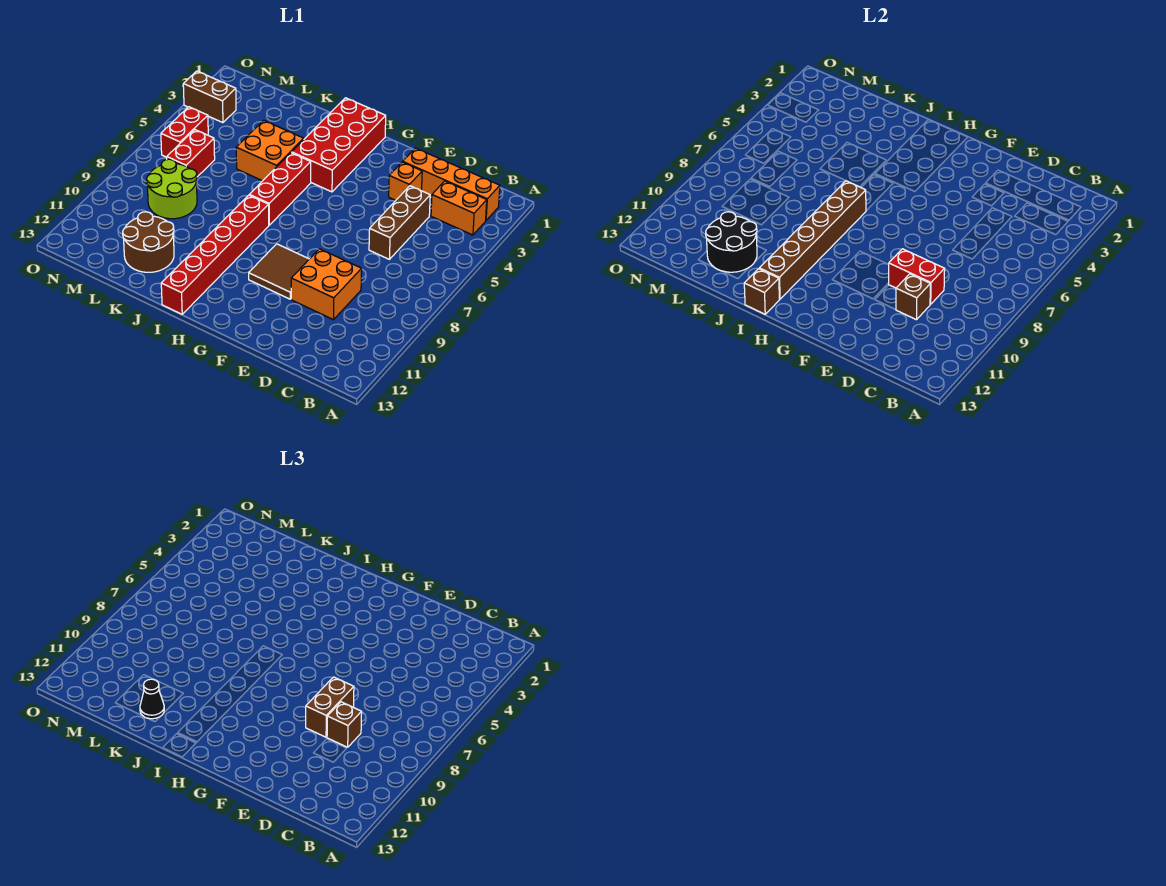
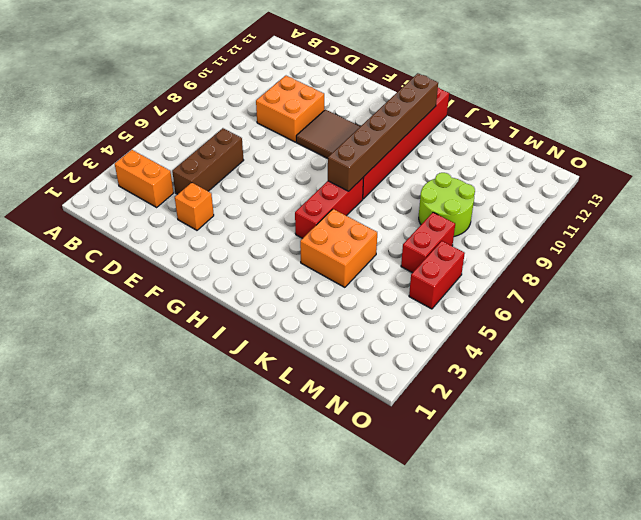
none -> orange brick B2:E2 level 1
none -> red brick H1:I4 level 1
none -> brown round brick K11:L12 level 1

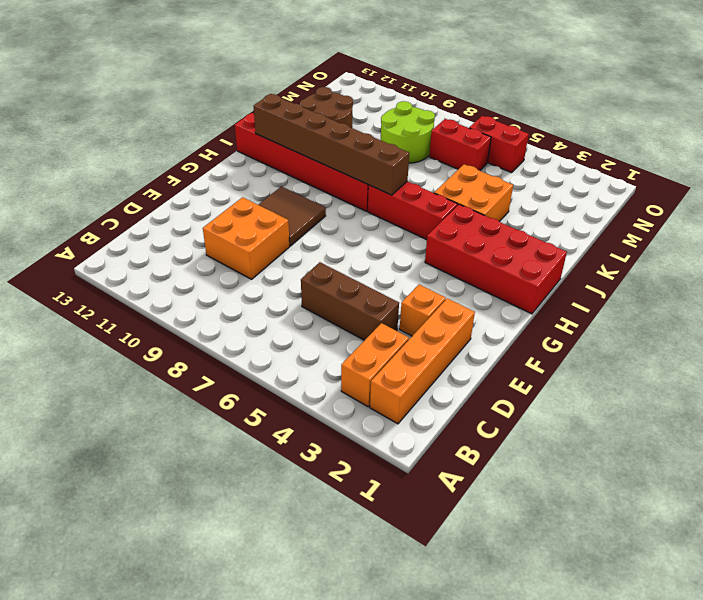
none -> brown brick N3:O3 level 1
none -> red brick D9:E9 level 2
none -> brown brick D10 level 2

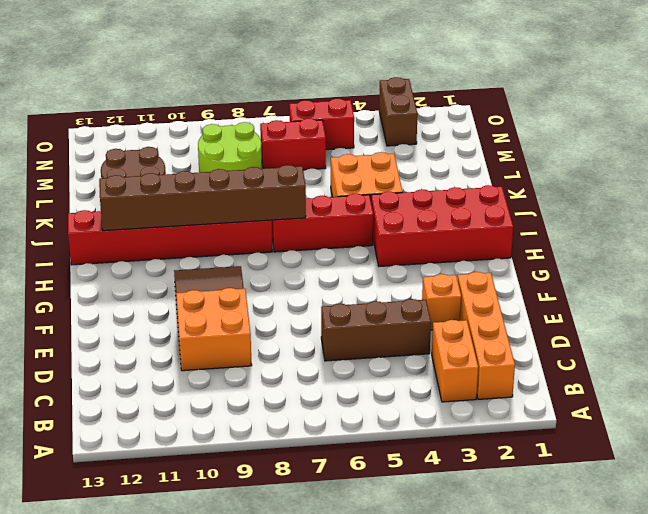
none -> red brick D9:E9 level 2
none -> brown brick D10 level 2
none -> brown brick I13 level 2

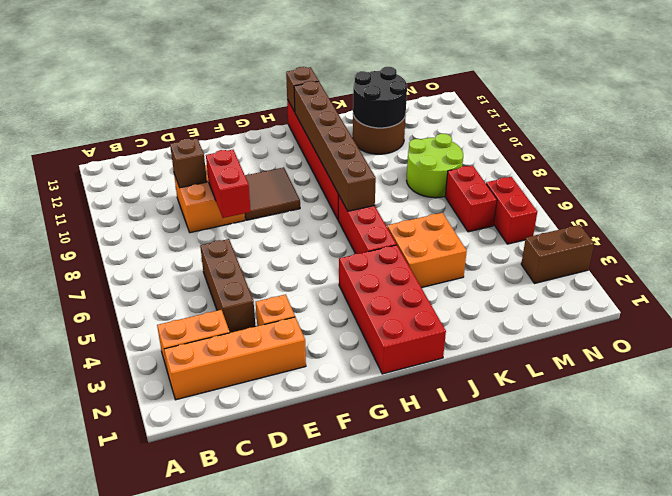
red brick E8:E9 level 2 -> red brick D9:E9 level 2
none -> brown brick D9 level 3
none -> brown brick E8:E9 level 3
none -> black cone K12 level 3

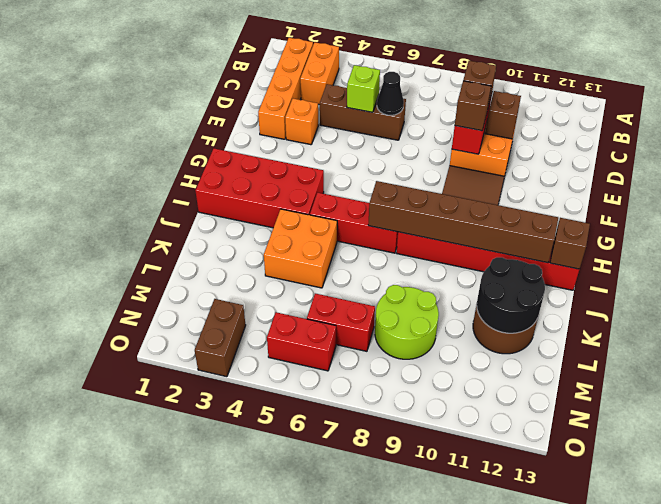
lime brick D5 level 2 -> none
black cone D6 level 2 -> black cone K12 level 3
brown brick E9 level 3 -> brown brick E8:E9 level 3

